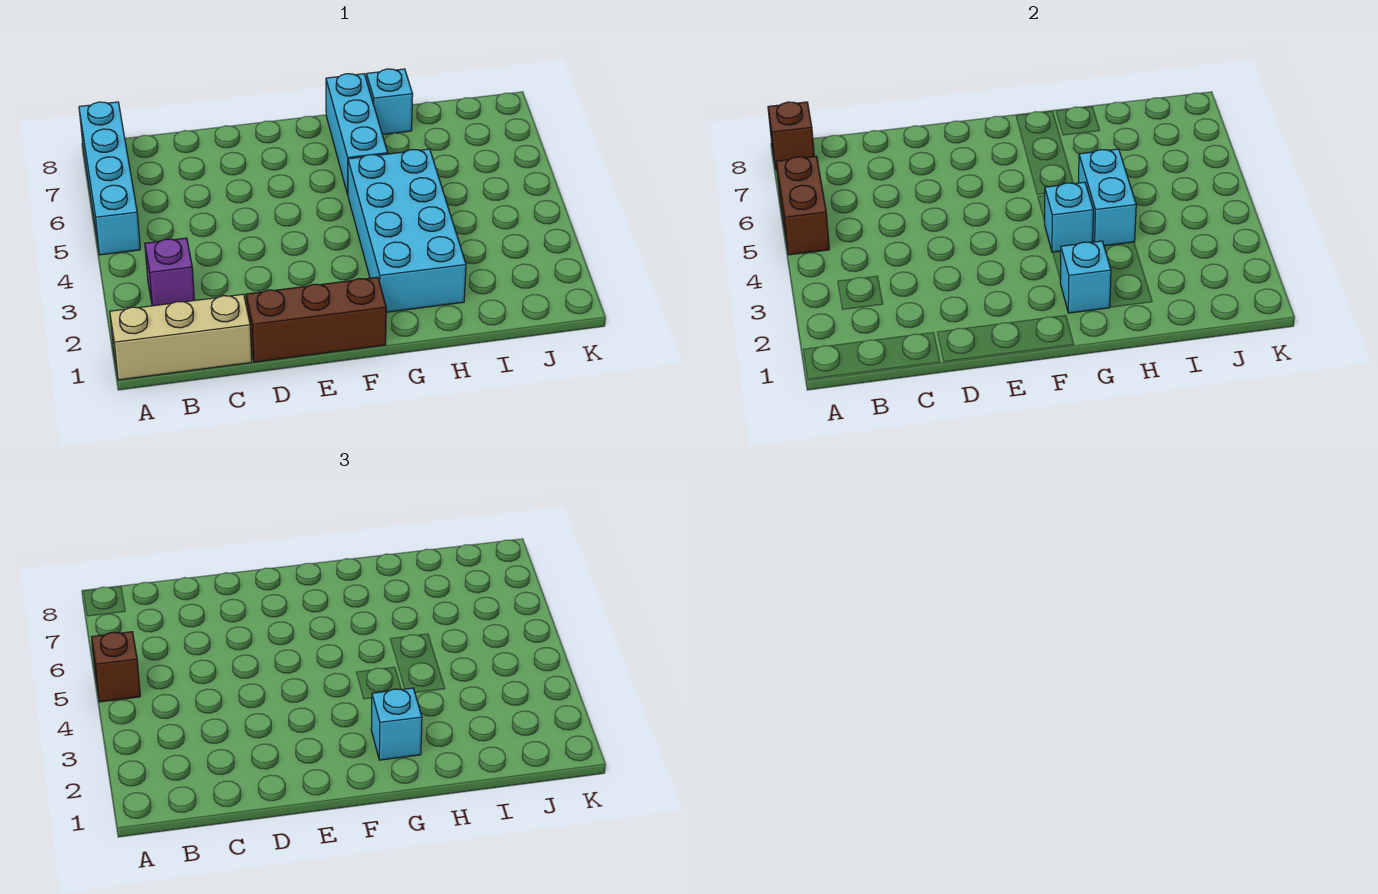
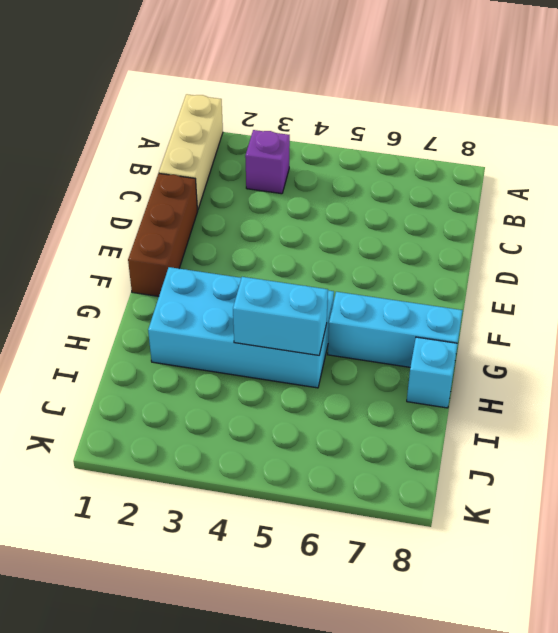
none -> cyan brick A5:A8 level 1
none -> brown brick A5:A6 level 2
none -> brown brick A8 level 2

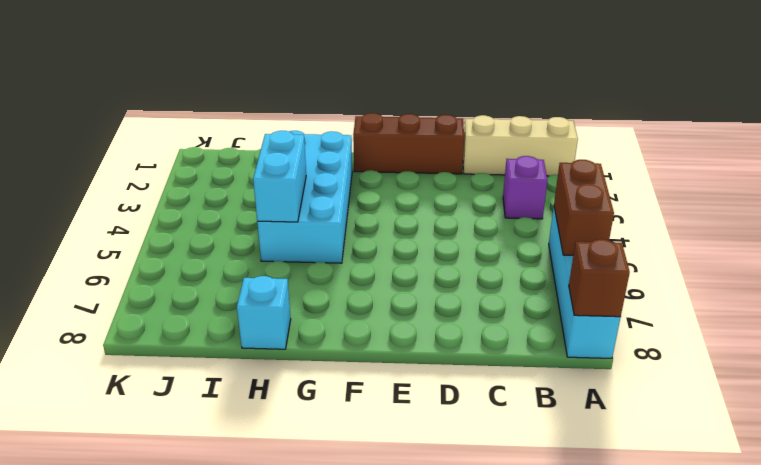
none -> cyan brick G6:G8 level 1
none -> cyan brick G2 level 2
none -> cyan brick G4 level 2

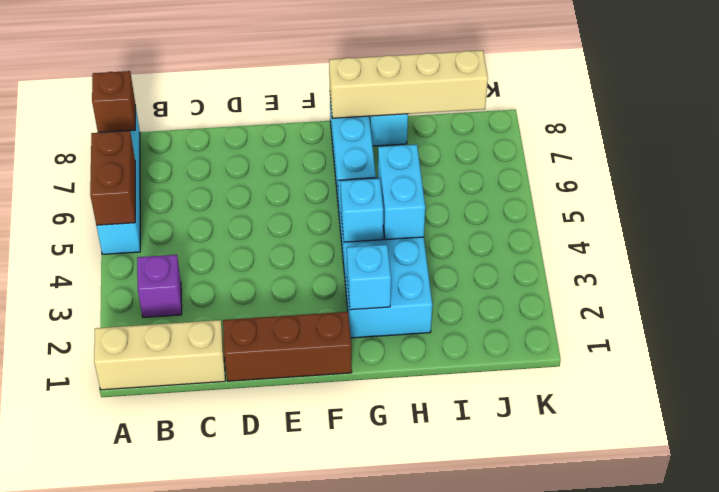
tan brick G8:J8 level 2 -> none
none -> brown brick A5 level 3
none -> cyan brick G2 level 3

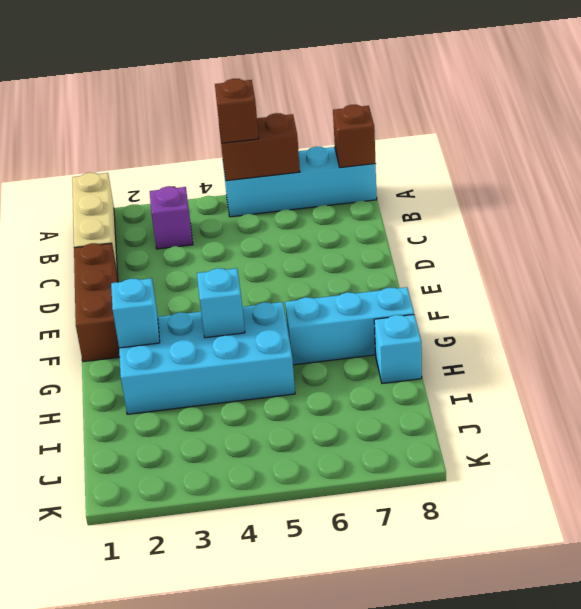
none -> cyan brick H4:H5 level 2
none -> cyan brick G2 level 3

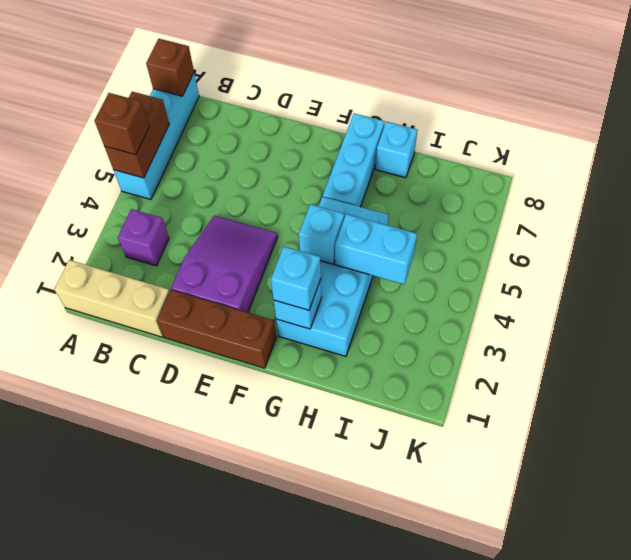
purple slope D2:E4 level 1 top 2 -> none
cyan brick H4:I4 level 2 -> cyan brick H4:H5 level 2

